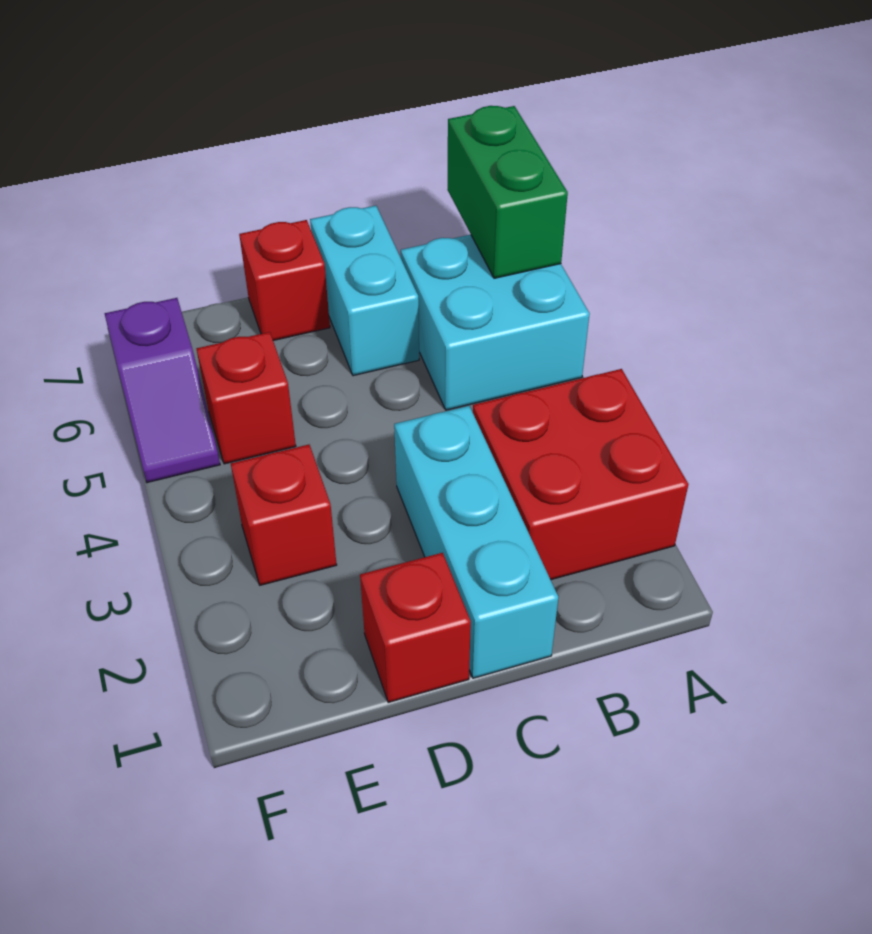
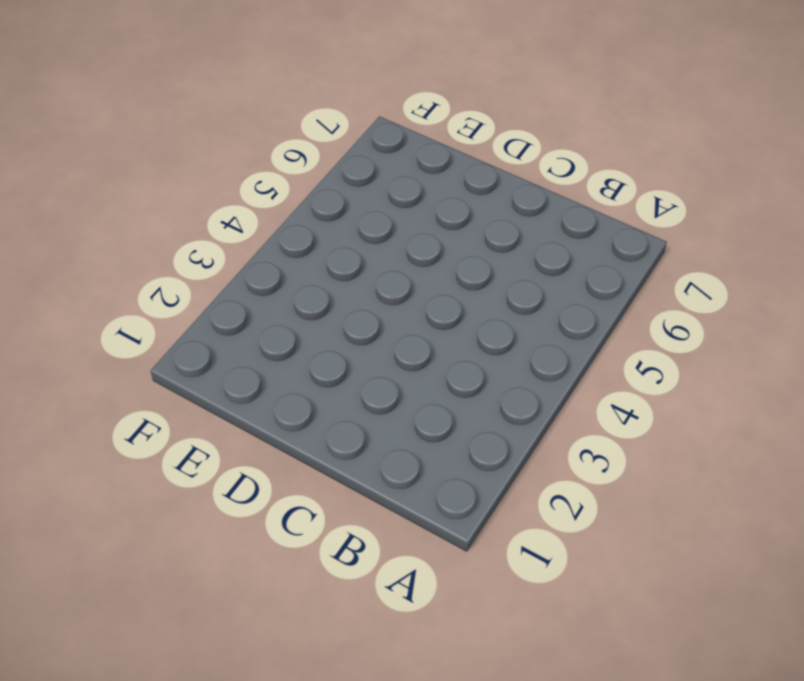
none -> red brick A2:B3 level 1
none -> cyan brick A5:B6 level 1

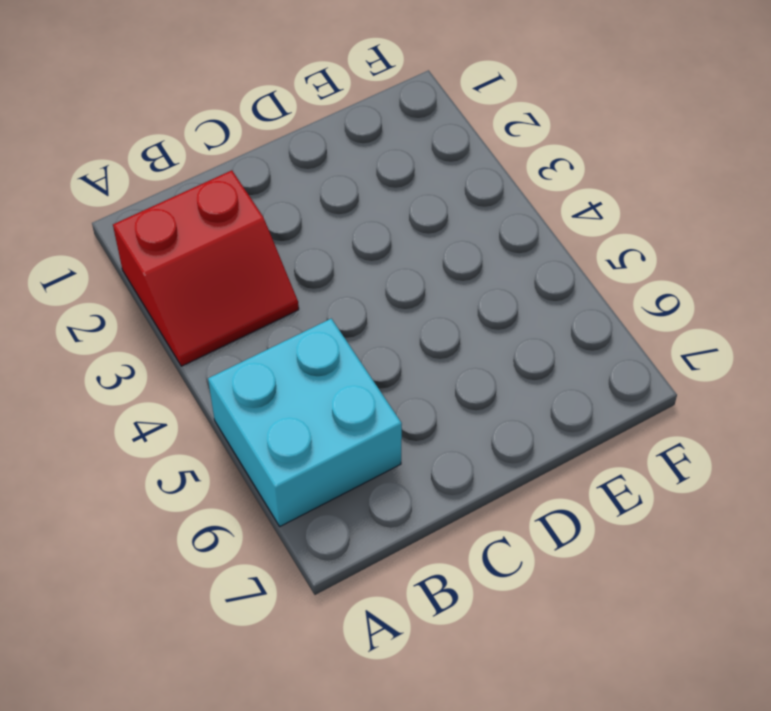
red slope A2:B3 level 1 top 2 -> red brick A2:B3 level 1
none -> cyan brick C1:C3 level 1
none -> cyan brick C6:C7 level 1

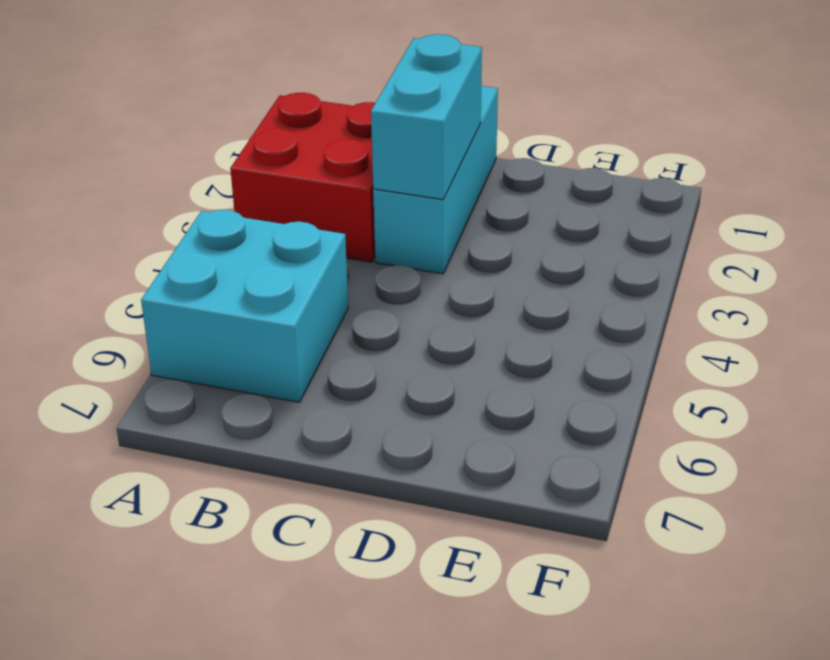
cyan brick C2:C3 level 2 -> cyan brick C6:C7 level 1
none -> red brick D1 level 1
none -> red brick D7 level 1

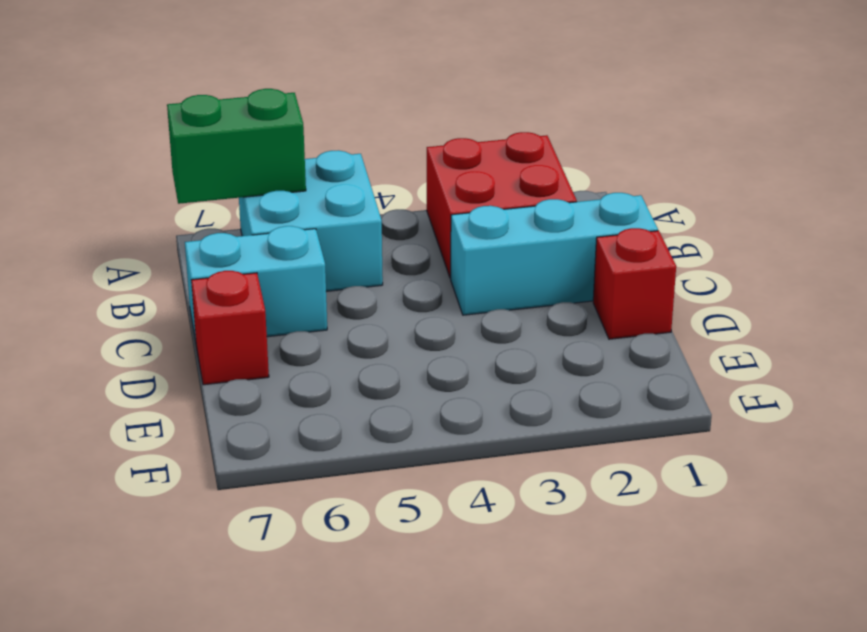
none -> red brick E3 level 1
none -> red brick E5 level 1

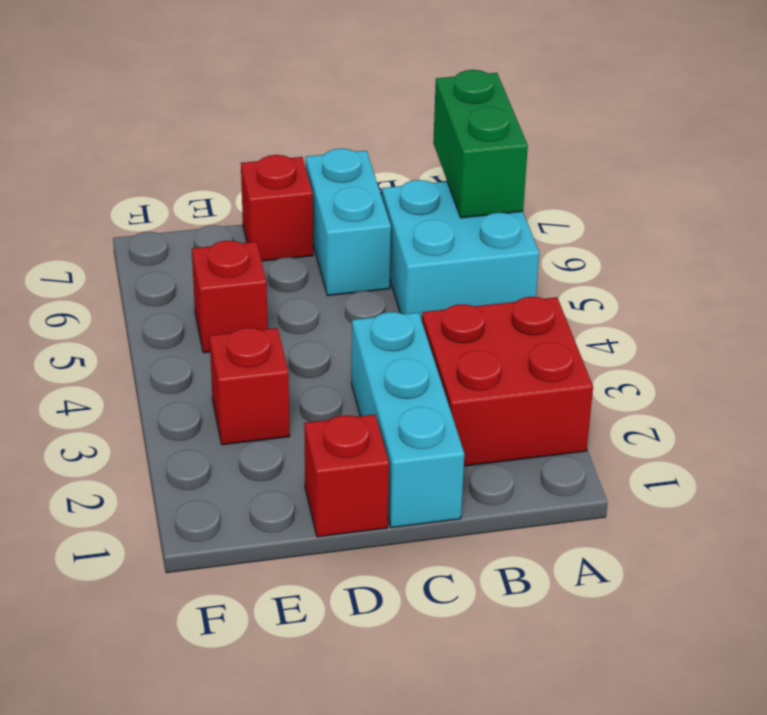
none -> purple slope F5:F6 level 1 top 6

